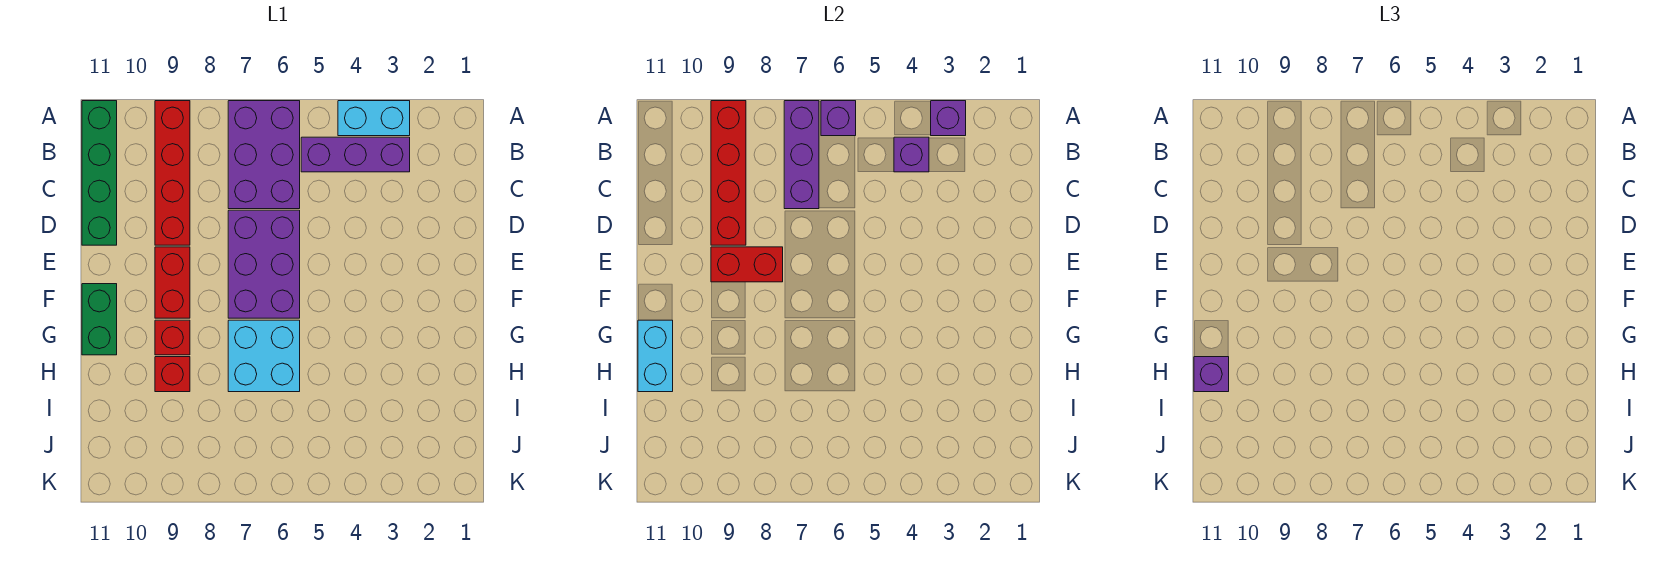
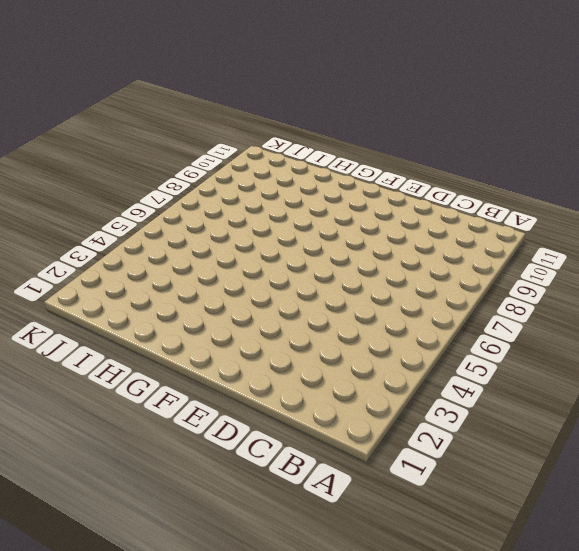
none -> cyan brick A3:A4 level 1
none -> purple brick A6:C7 level 1
none -> red brick A9:D9 level 1

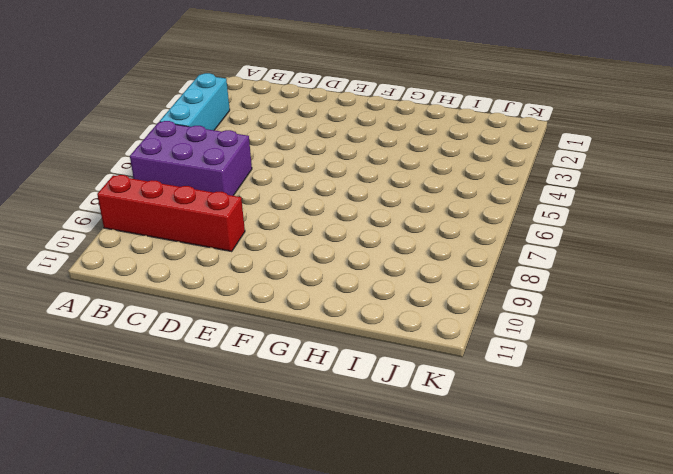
cyan brick A3:A5 level 1 -> cyan brick A3:A4 level 1
none -> green brick A11:D11 level 1
none -> purple brick B3:B5 level 1
none -> purple brick D6:F7 level 1

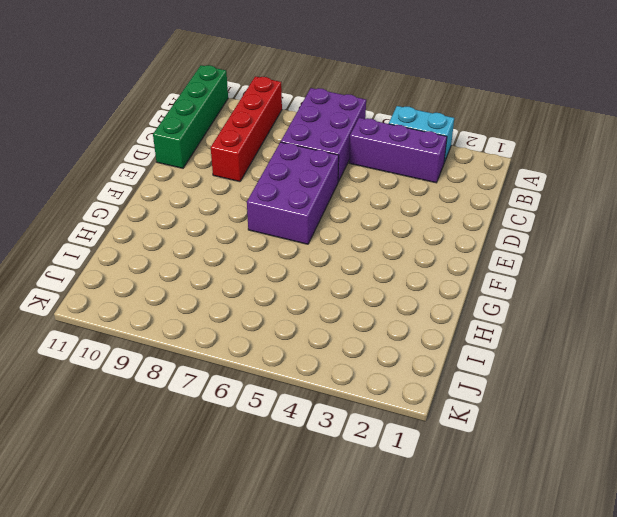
none -> red brick E9:F9 level 1
none -> green brick F11:G11 level 1
none -> cyan brick G6:H7 level 1

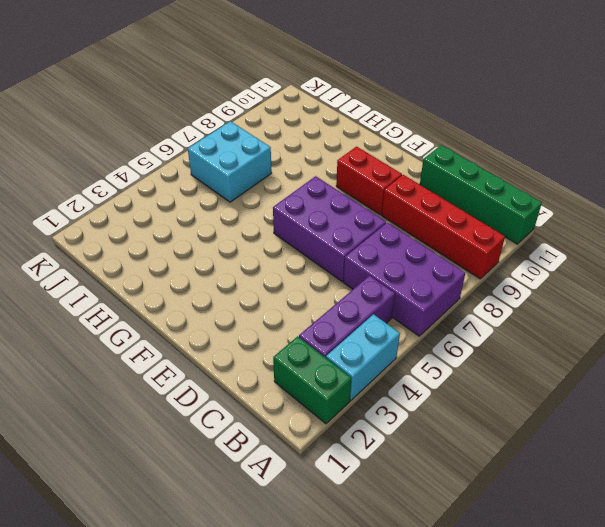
green brick A2:B2 level 1 -> green brick F11:G11 level 1
cyan brick I6:J7 level 1 -> cyan brick G6:H7 level 1
none -> red brick G9 level 1
none -> red brick H9 level 1
none -> purple brick A3 level 2

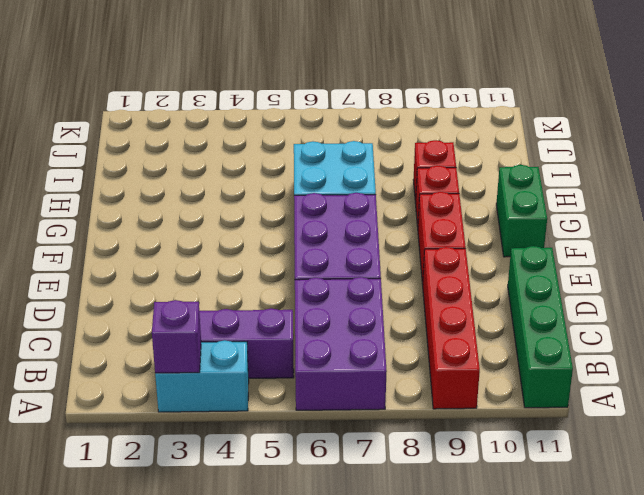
none -> purple brick A6 level 2
none -> purple brick A7:C7 level 2
none -> red brick A9:D9 level 2

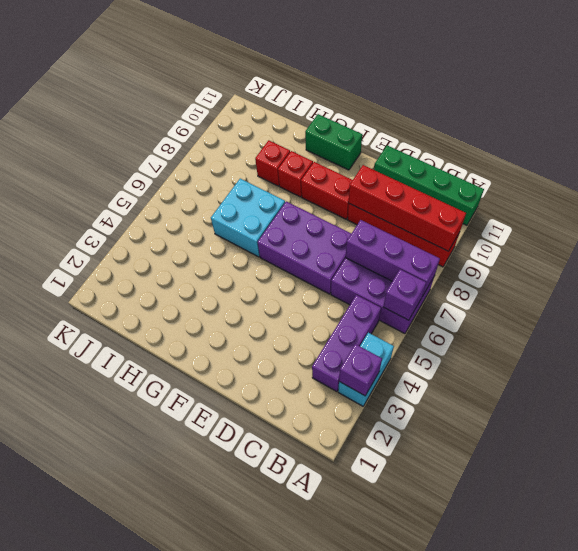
none -> purple brick B4 level 2
none -> red brick E8:E9 level 2
none -> cyan brick G11:H11 level 2

